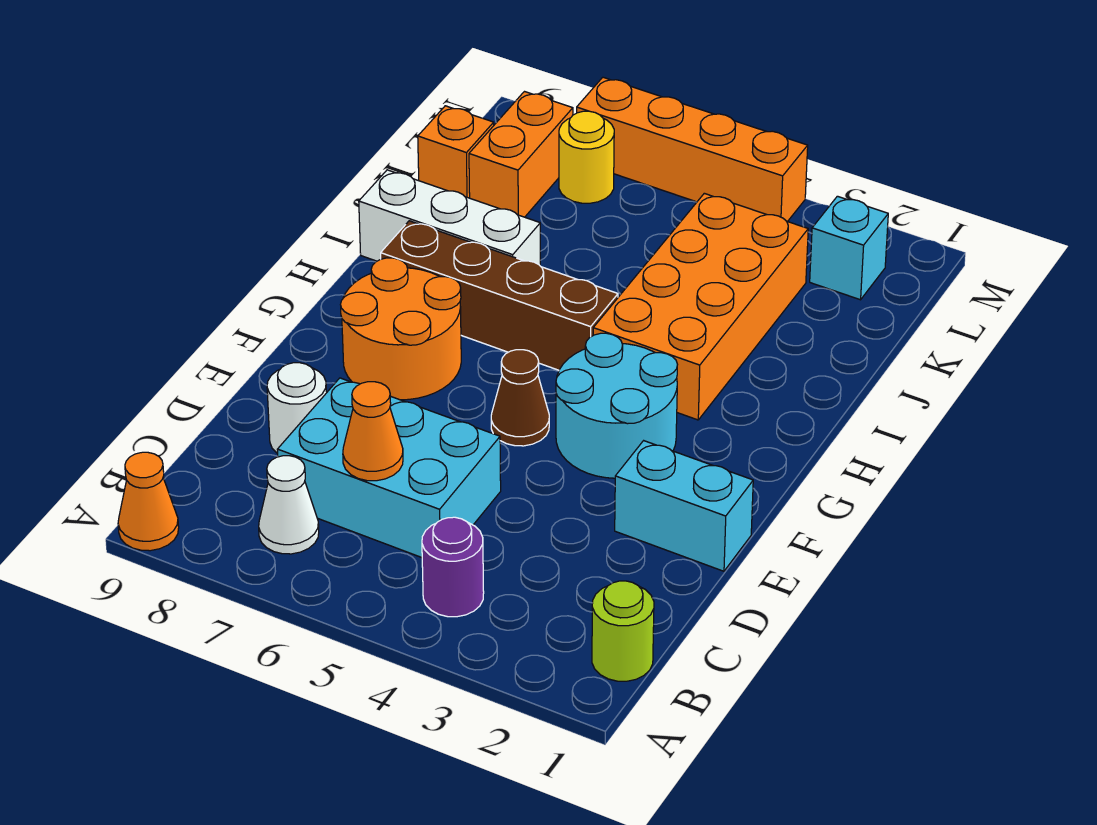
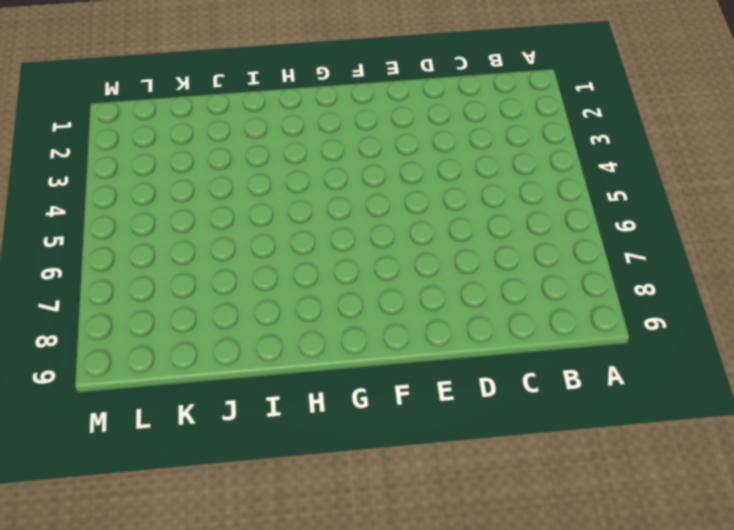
none -> orange cone A9 level 1
none -> lime round brick B1 level 1
none -> purple round brick B4 level 1

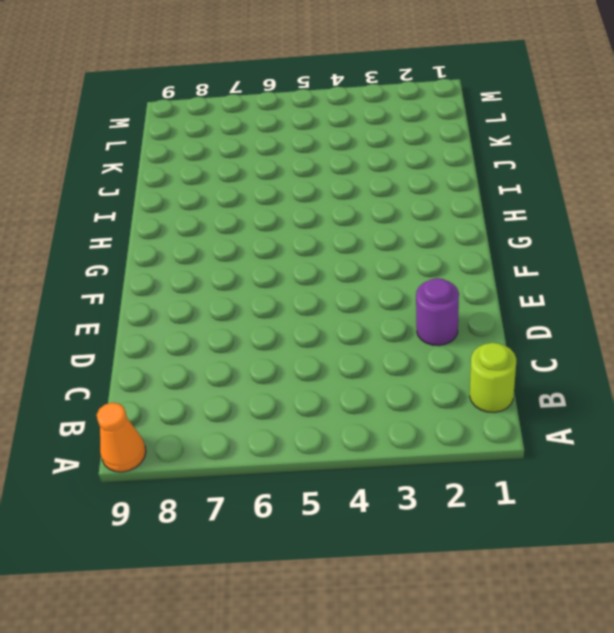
purple round brick D2 level 1 -> purple round brick B4 level 1
none -> white cone B7 level 1
none -> cyan brick C5:D7 level 1
none -> white round brick D8 level 1

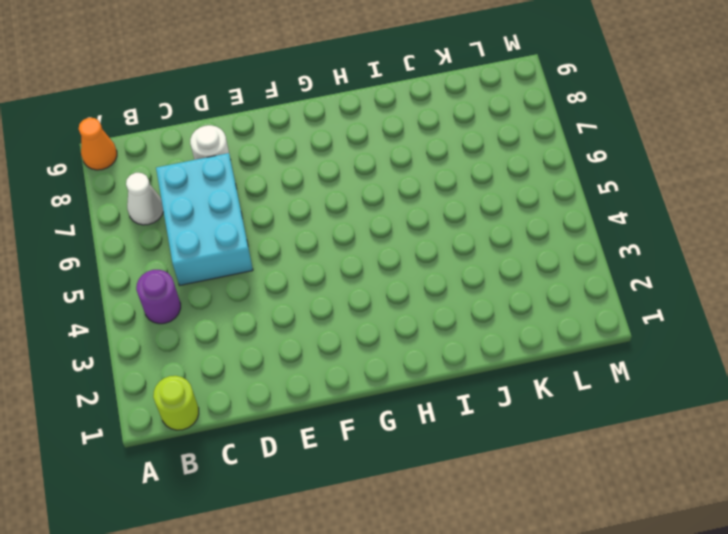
none -> cyan brick E1:E2 level 1
none -> cyan round brick F3:G4 level 1
none -> brown cone F5 level 1

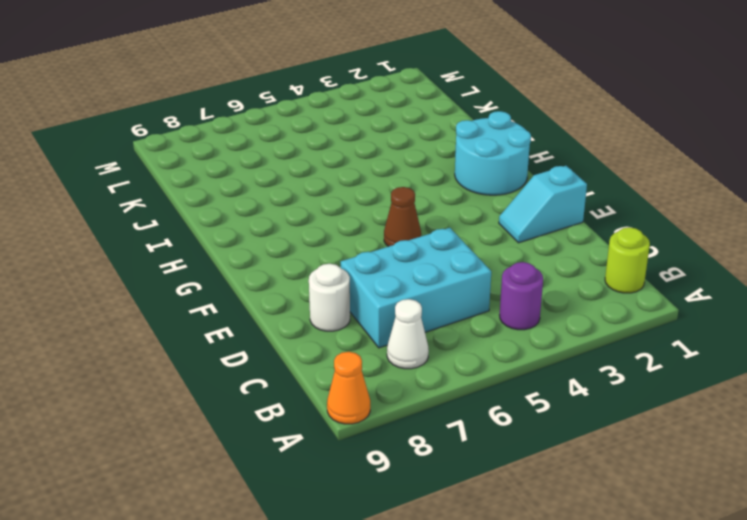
cyan slope E1:E2 level 1 top 1 -> cyan brick E1:E2 level 1
cyan round brick G1:H2 level 1 -> cyan round brick F3:G4 level 1
none -> orange round brick F7:G8 level 1
none -> orange brick H3:K4 level 1
none -> brown brick H5:H8 level 1

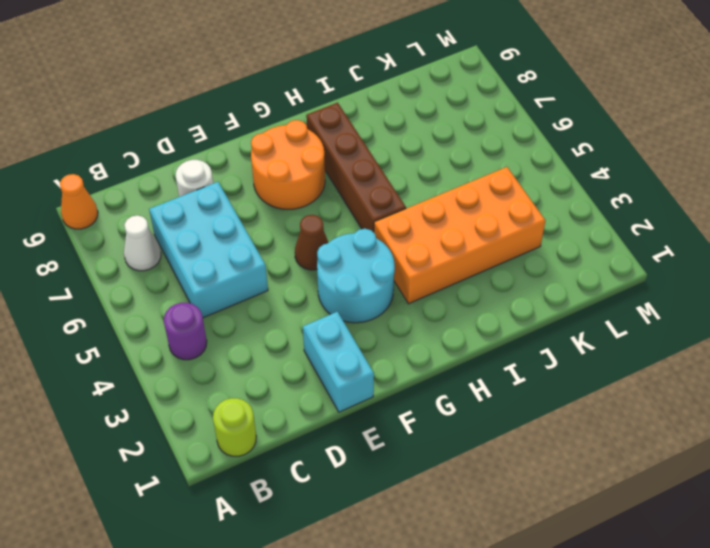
none -> white brick I7:I9 level 1
none -> orange brick K8:L8 level 1
none -> orange brick K9 level 1

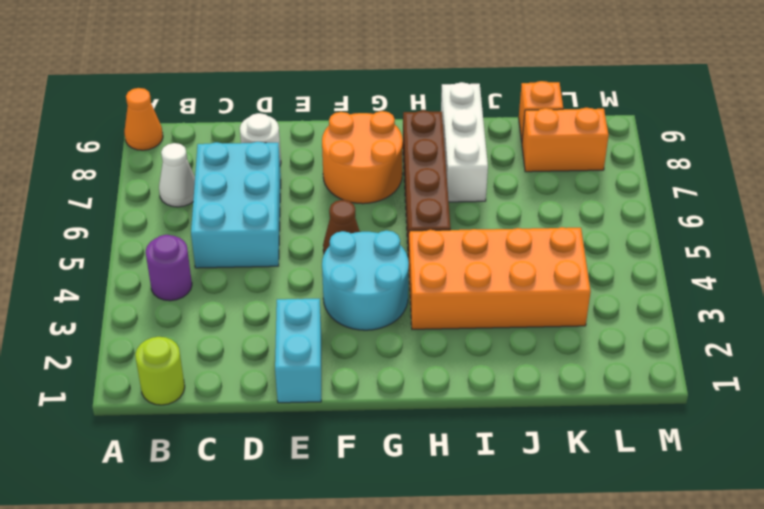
none -> cyan brick L2 level 1
none -> yellow round brick L7 level 1
none -> orange brick M4:M7 level 1

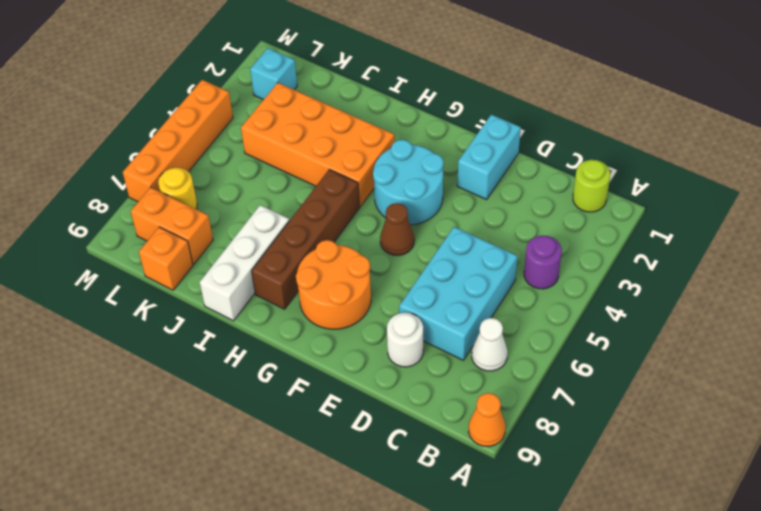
none -> orange cone C6 level 2

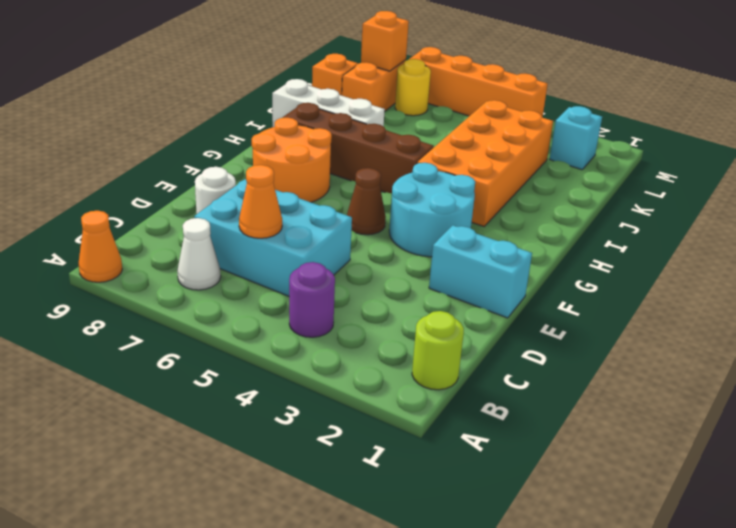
orange brick L8 level 2 -> none

